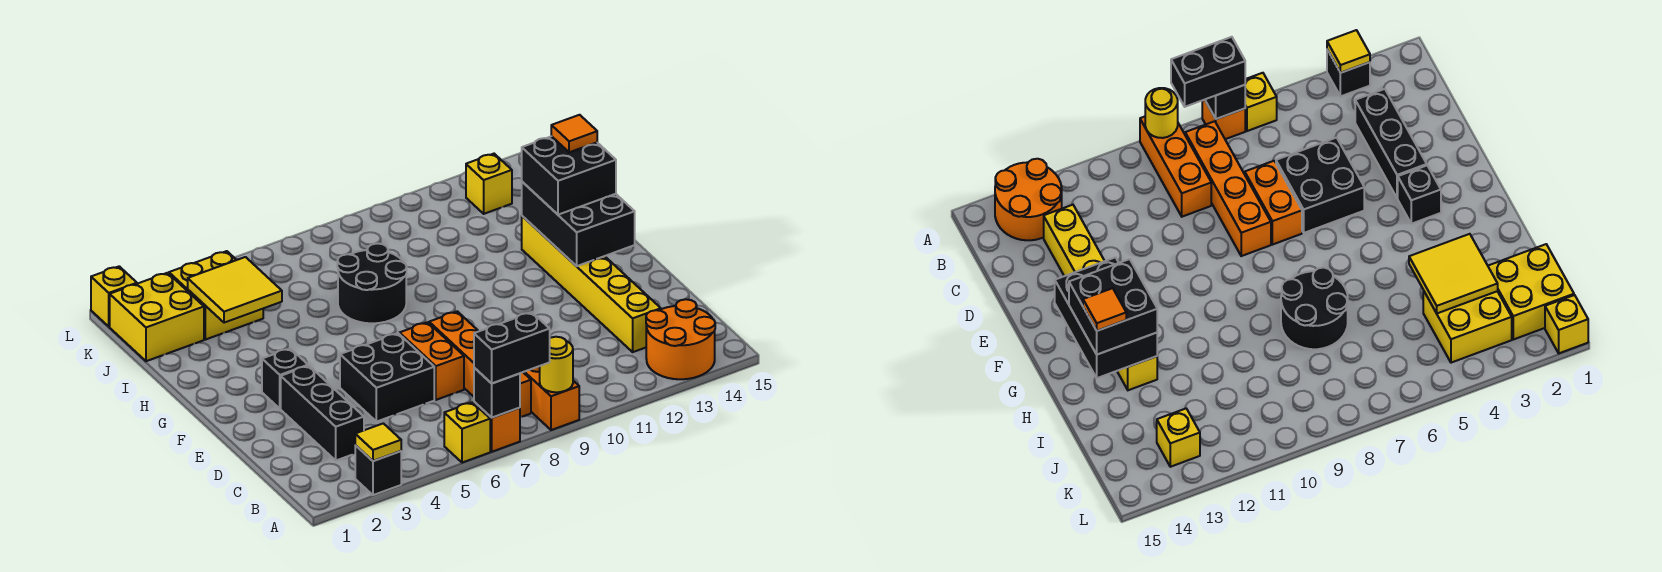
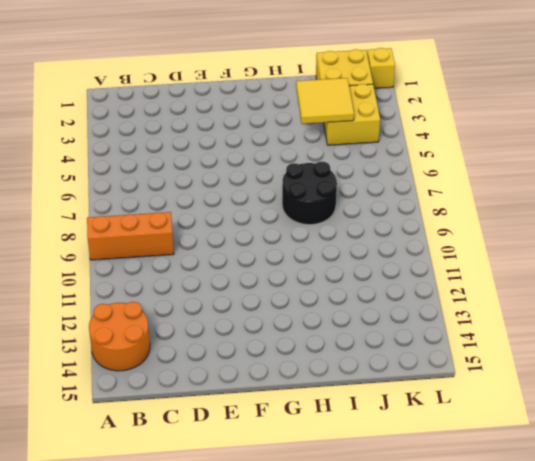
none -> black brick A3 level 1
none -> yellow brick A6 level 1
none -> orange brick A7 level 1

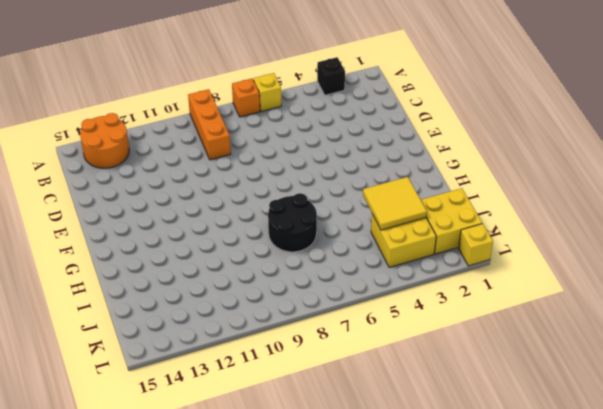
none -> orange brick B8:E8 level 1
none -> black brick C3:E3 level 1
none -> yellow brick C13:H13 level 1

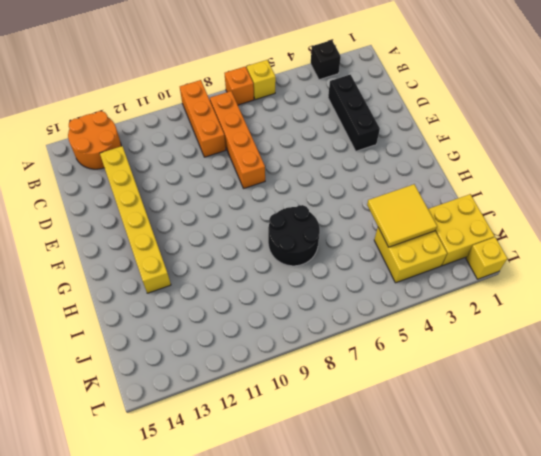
none -> black brick D5:E6 level 1
none -> orange brick D7:E7 level 1
none -> black brick F3 level 1

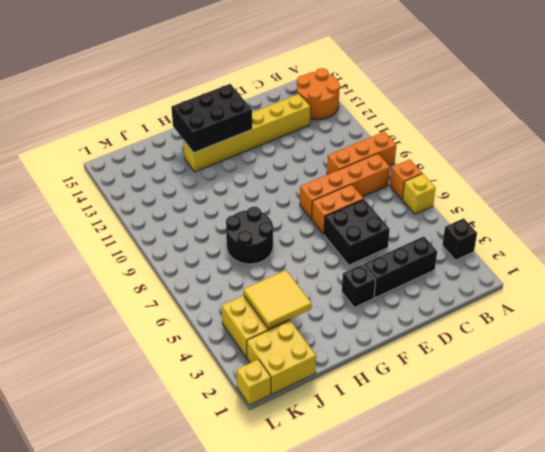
none -> yellow brick K13 level 1
none -> yellow tile A3 level 2
none -> black brick A7 level 2

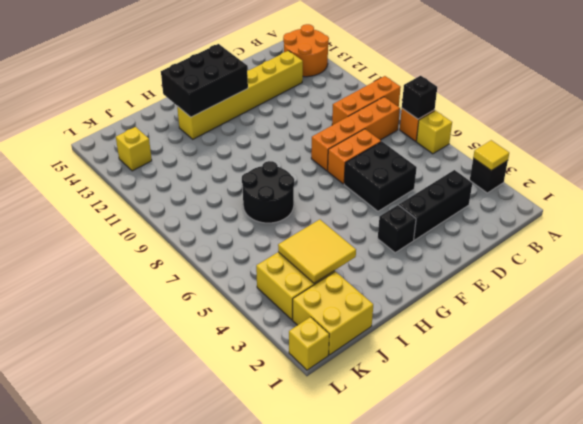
none -> yellow round brick A9 level 2
none -> black brick A7:A8 level 3
none -> black brick G13:H14 level 3

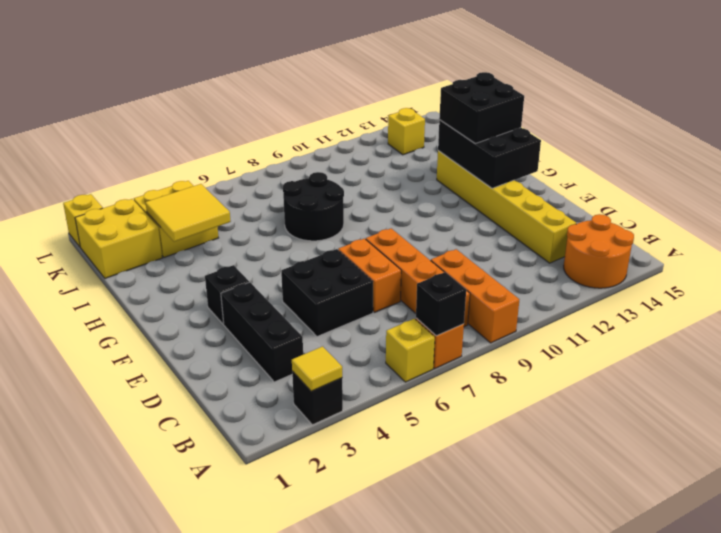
none -> yellow round brick A9 level 2
none -> black brick A7:A8 level 3
none -> orange tile H14 level 4

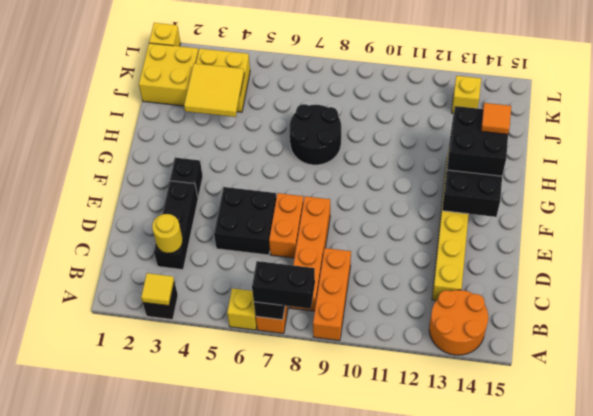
yellow round brick C3 level 2 -> yellow round brick A9 level 2

